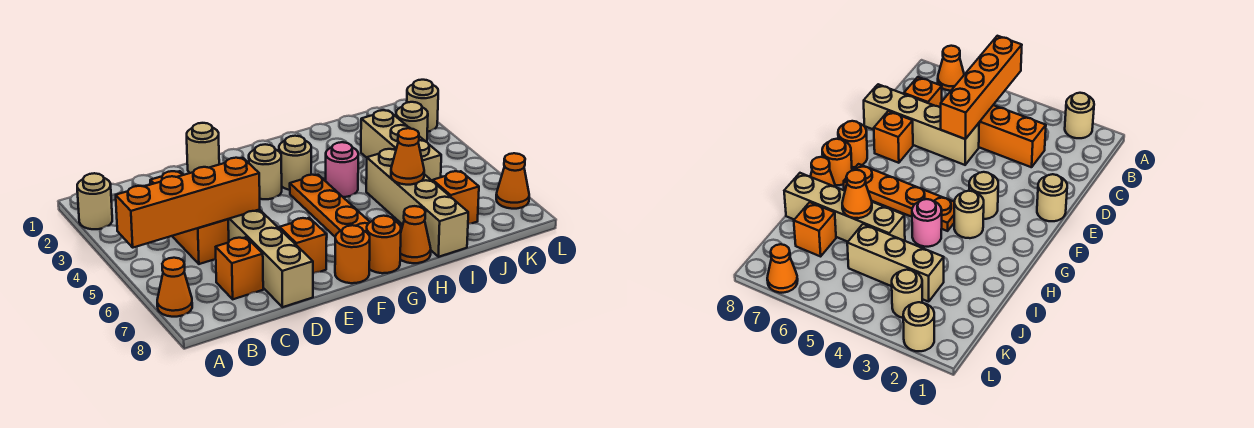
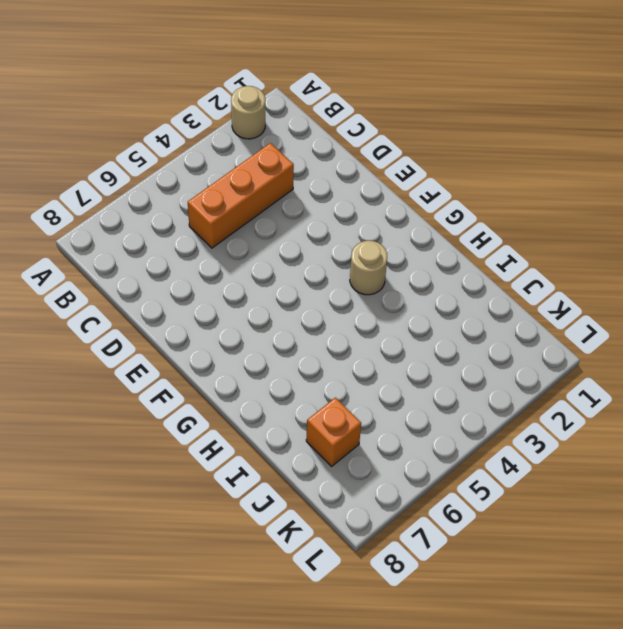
none -> orange cone A7 level 1
none -> orange brick C7 level 1
none -> tan brick D5:D8 level 1

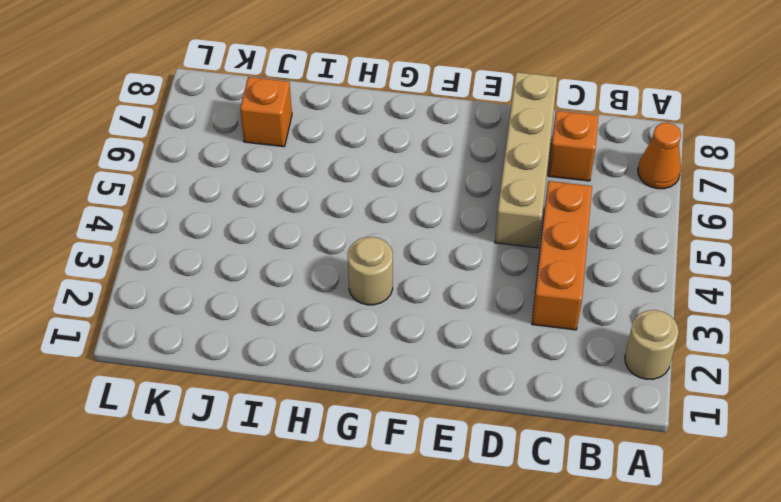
none -> tan round brick E1 level 1
none -> orange brick E7 level 1
none -> tan round brick F3 level 1

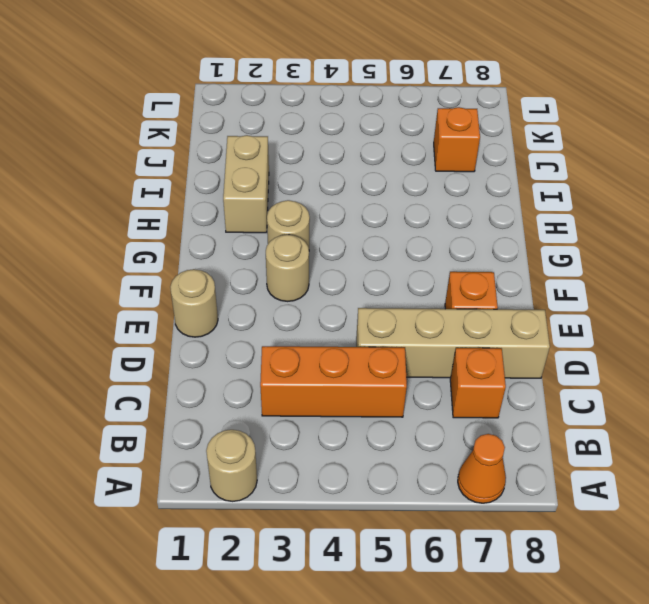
tan brick H2:I2 level 1 -> none
none -> orange round brick F8 level 1
none -> orange plate G4:G7 level 1
none -> orange round brick G8 level 1

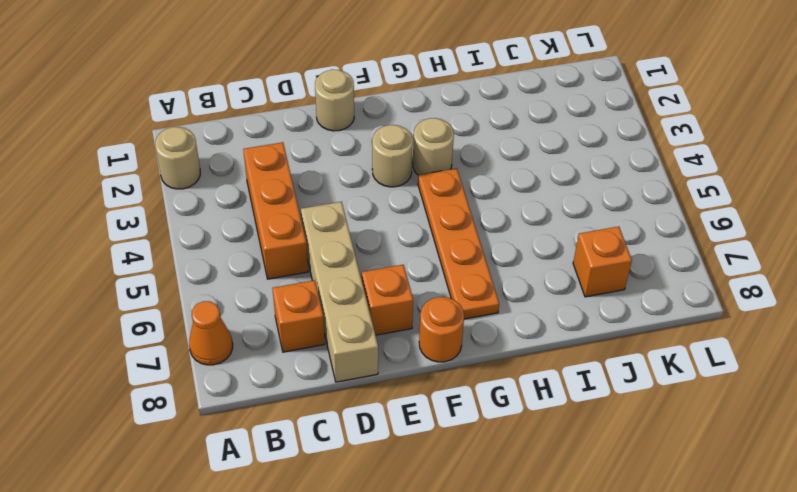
none -> orange round brick G8 level 1
none -> pink round brick H4 level 1
none -> orange cone H8 level 1

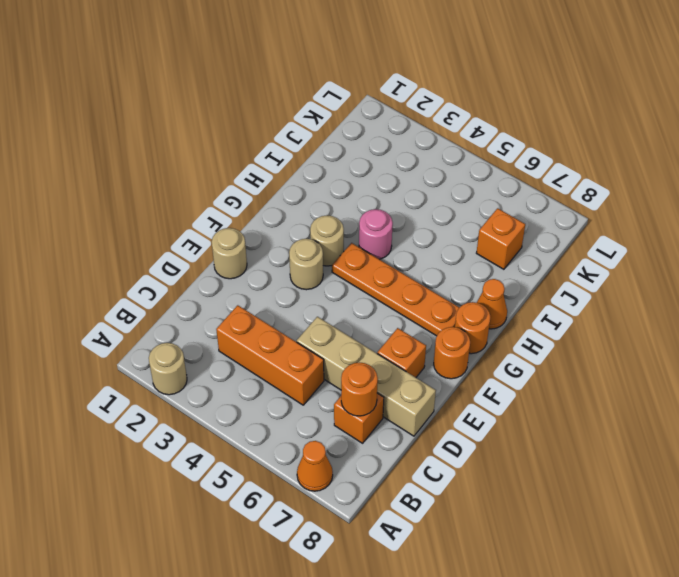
orange round brick C7 level 2 -> none
none -> tan brick I5:I8 level 1
none -> tan brick J3:J5 level 1
none -> tan round brick K3 level 1

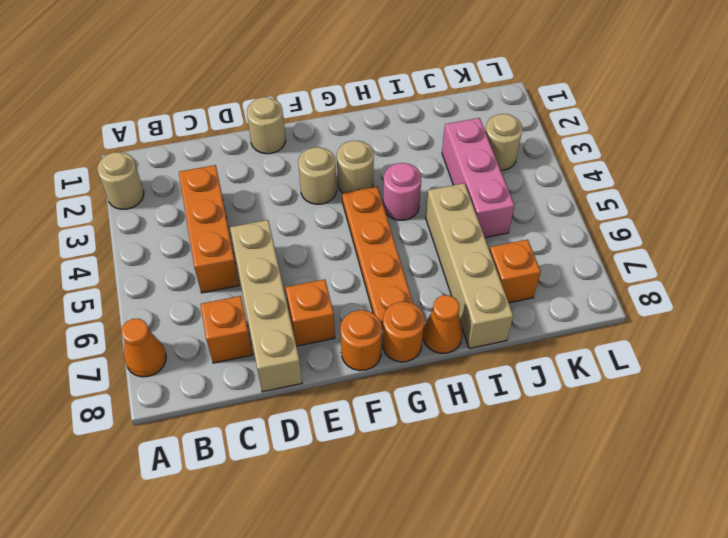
pink brick J3:J5 level 1 -> tan brick J3:J5 level 1
none -> tan round brick L2 level 1
none -> orange cone L7 level 1
none -> orange brick A5:D5 level 2

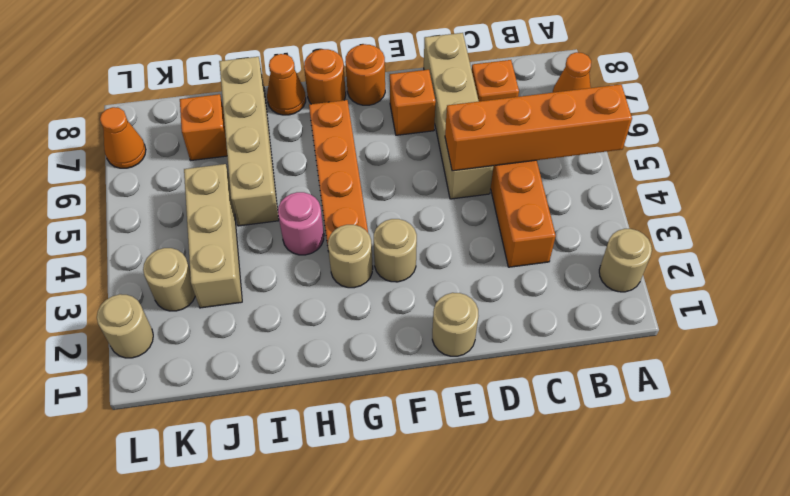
none -> orange cone I6 level 2

